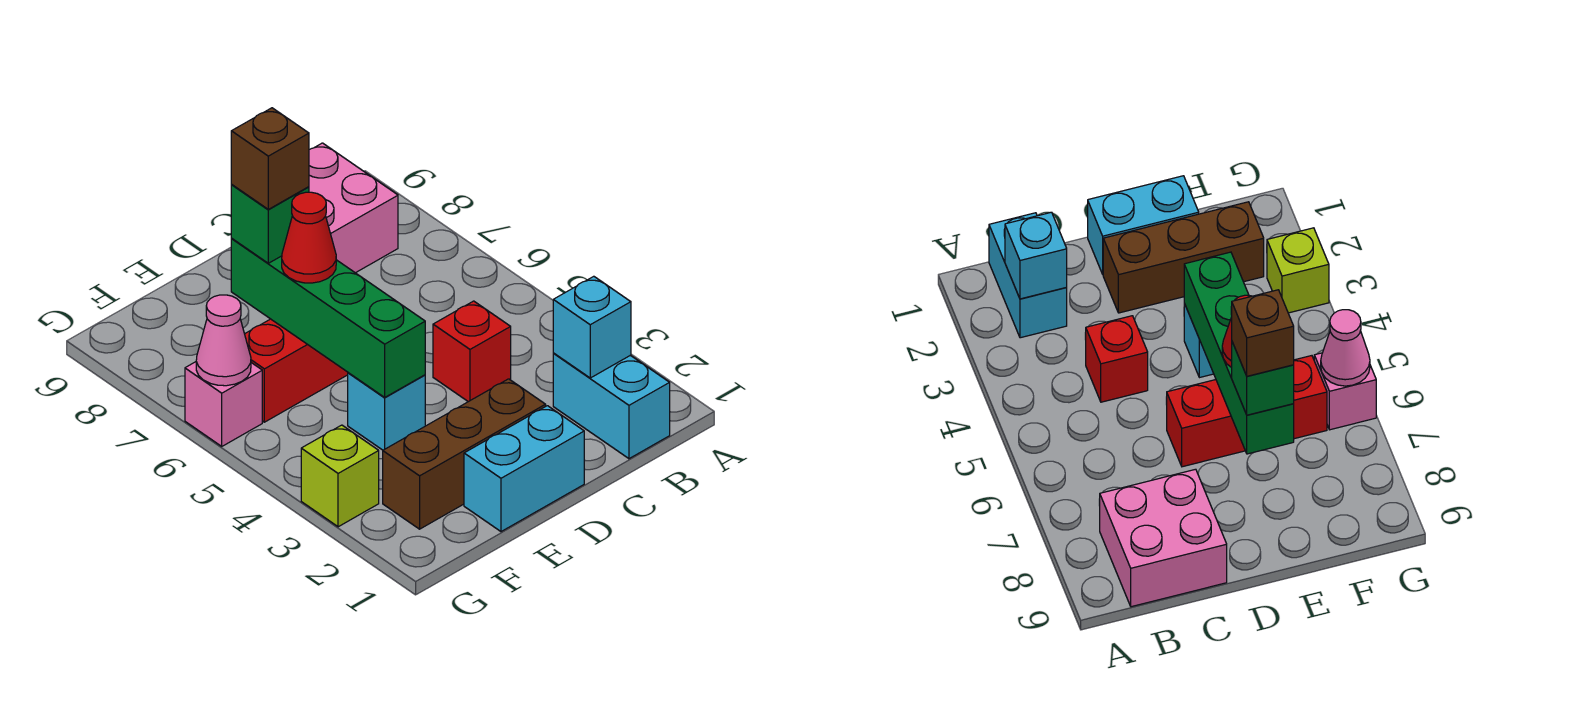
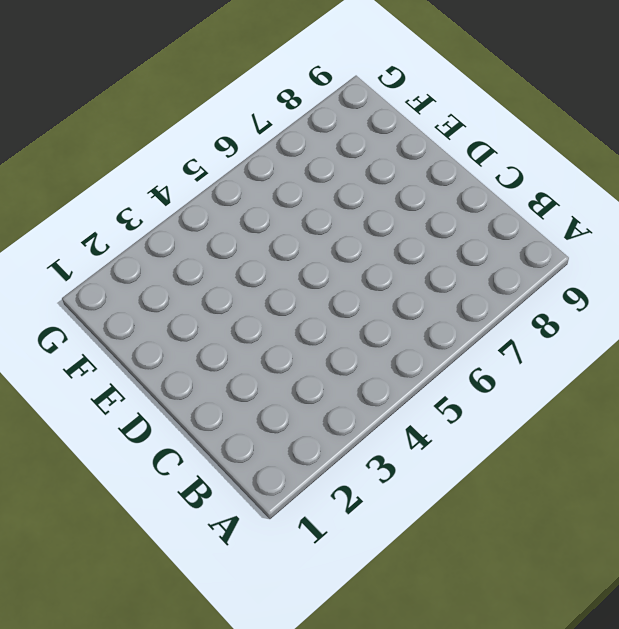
none -> cyan brick B1:B2 level 1
none -> pink brick B8:C9 level 1
none -> red brick C4 level 1

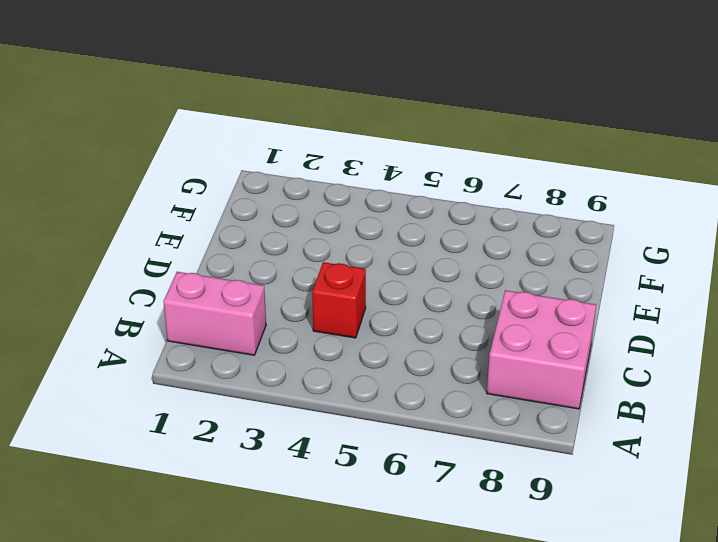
pink brick B1:B2 level 1 -> cyan brick B1:B2 level 1
none -> cyan brick D1:E1 level 1
none -> brown brick D2:F2 level 1
none -> red brick D6:F6 level 1

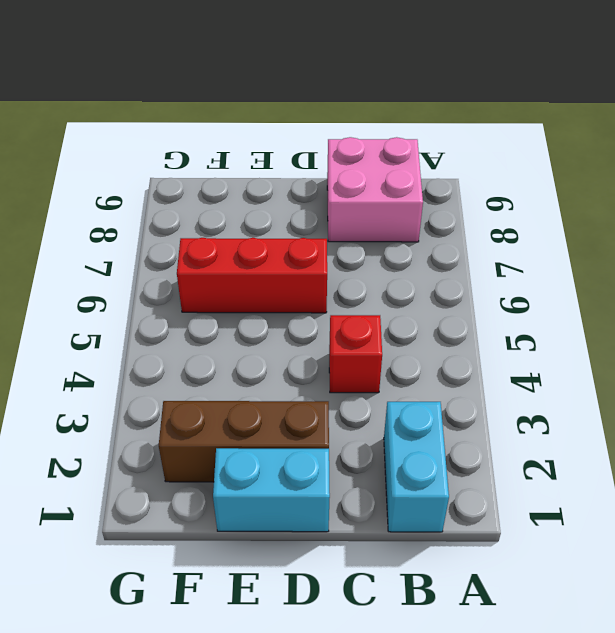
none -> cyan brick E4 level 1
none -> lime brick G3 level 1
none -> pink brick G6 level 1

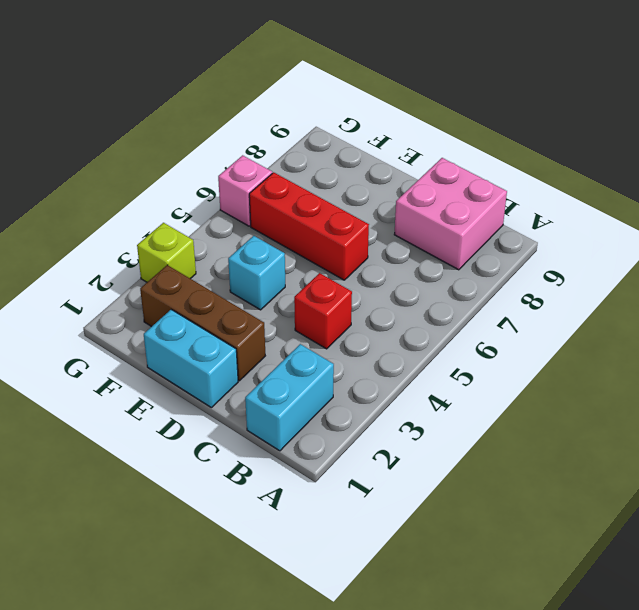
none -> cyan brick B2 level 2
none -> green brick E4:E7 level 2
none -> pink cone G6 level 2

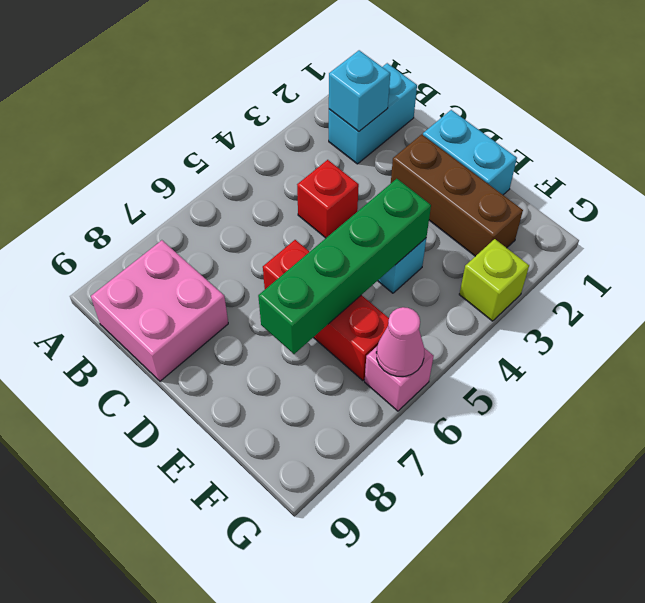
none -> red cone E6 level 3
none -> green brick E7 level 3
none -> brown brick E7 level 4

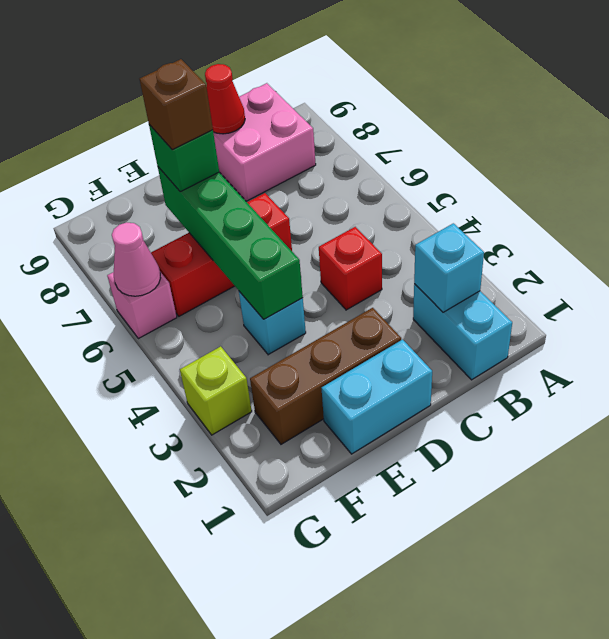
red cone C9 level 2 -> red cone E6 level 3

